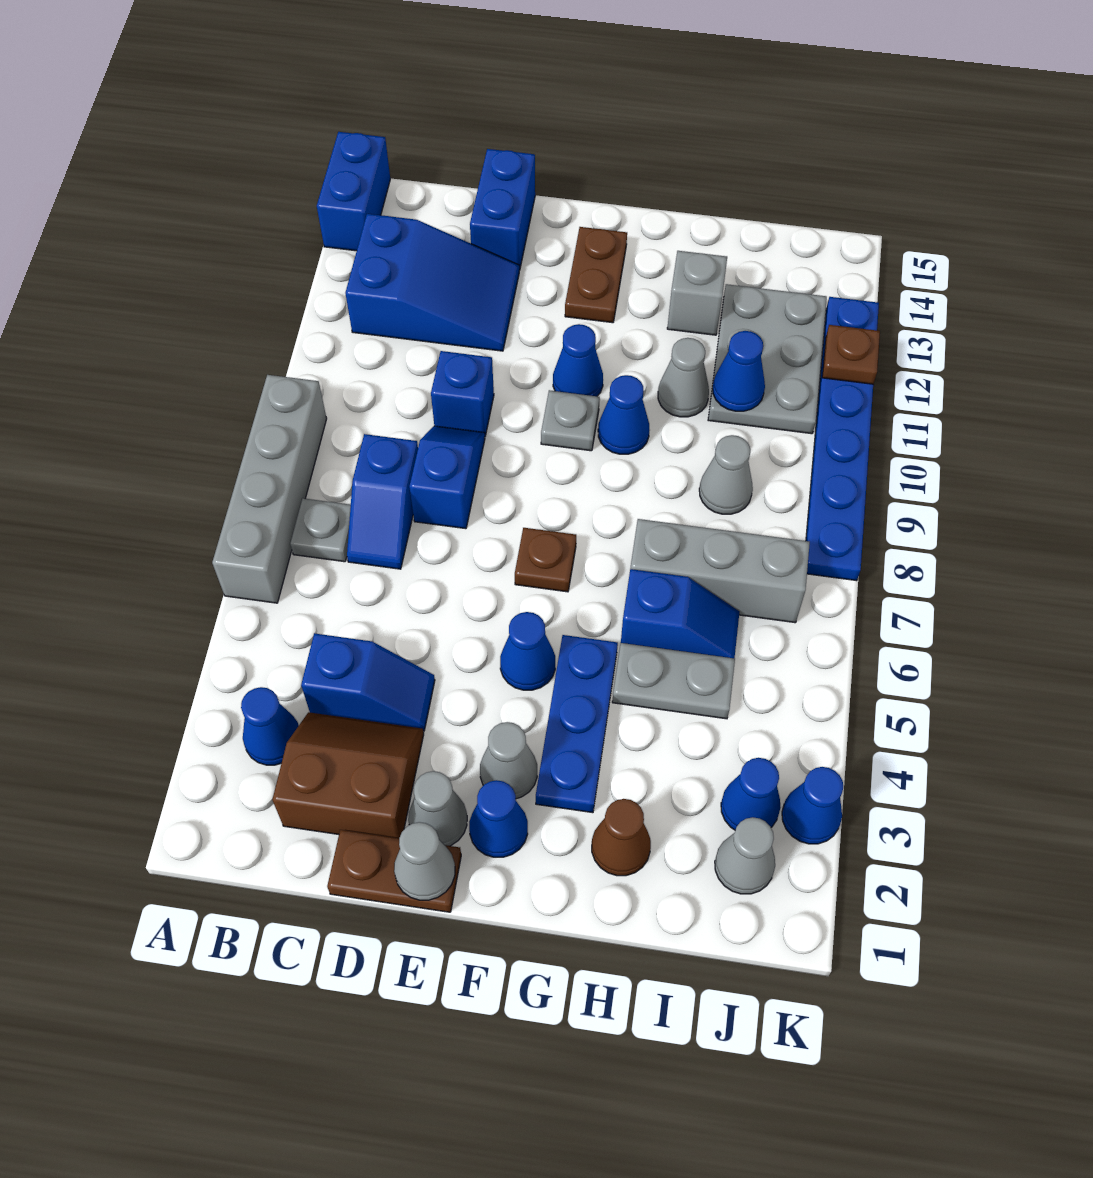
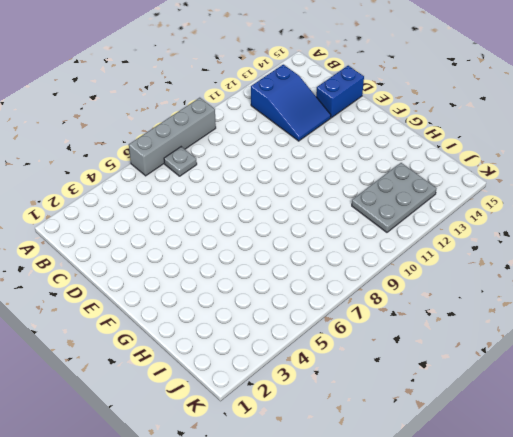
none -> blue brick A14:A15 level 1
none -> blue cone B3 level 1
none -> brown slope C2:D3 level 1 top 2
none -> blue slope C4:D4 level 1 top C

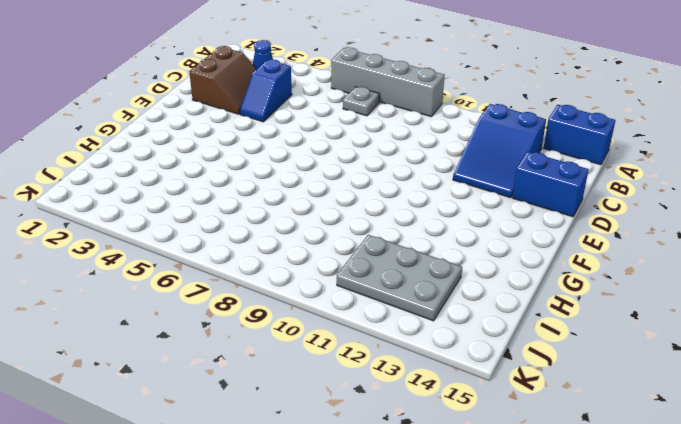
none -> blue slope C7:C8 level 1 top 8
none -> brown plate D1:E1 level 1
none -> blue slope D8:D9 level 1 top 8
none -> blue brick D10 level 1

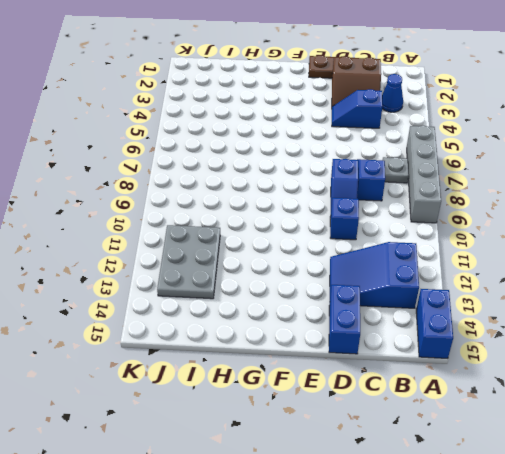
none -> grey cone E2 level 1
none -> blue cone F2 level 1
none -> grey cone F3 level 1
none -> blue cone F5 level 1

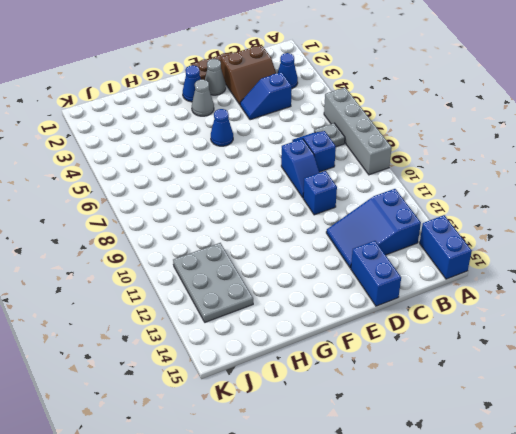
none -> brown plate F7 level 1
none -> grey plate F10 level 1
none -> blue cone F11 level 1
none -> brown plate F13:F14 level 1

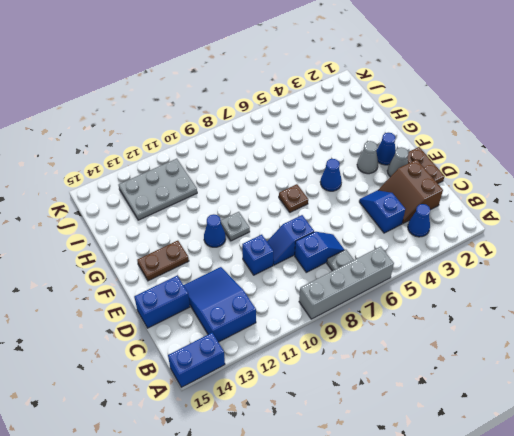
none -> blue plate G3:G5 level 1
none -> blue cone G10 level 1
none -> brown cone H2 level 1
none -> grey plate H5:I5 level 1

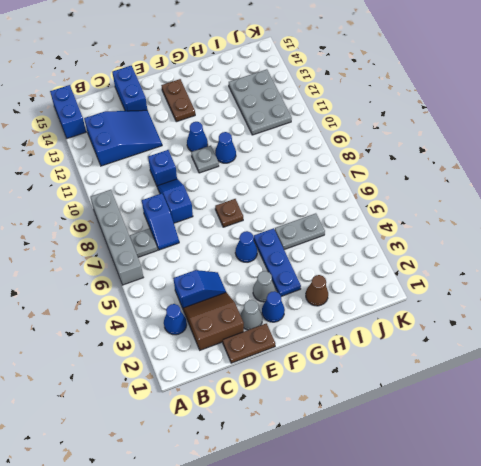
none -> blue slope H6:I6 level 1 top H
none -> grey brick H7:J7 level 1
none -> grey cone H11 level 1
none -> grey brick H13 level 1

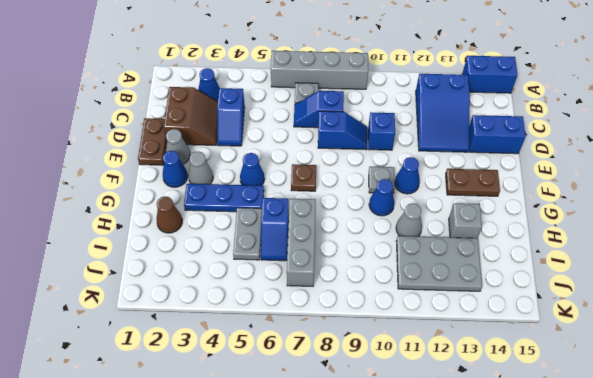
none -> grey cone I9 level 1
none -> grey cone J2 level 1
none -> blue cone J3 level 1
none -> blue cone K3 level 1

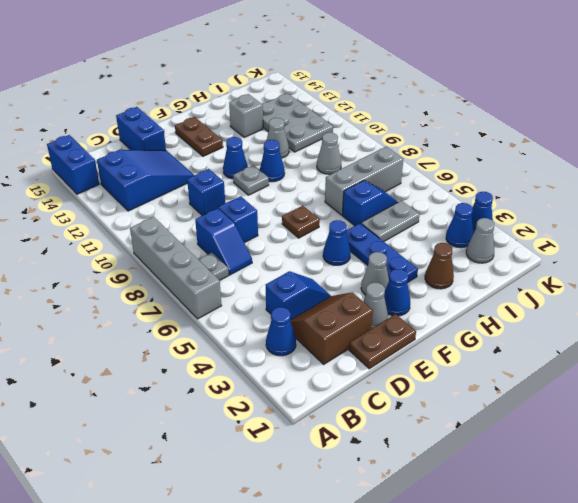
none -> blue plate K8:K13 level 1
none -> grey cone E1 level 2
none -> blue cone I11 level 2
none -> brown plate K12 level 2

